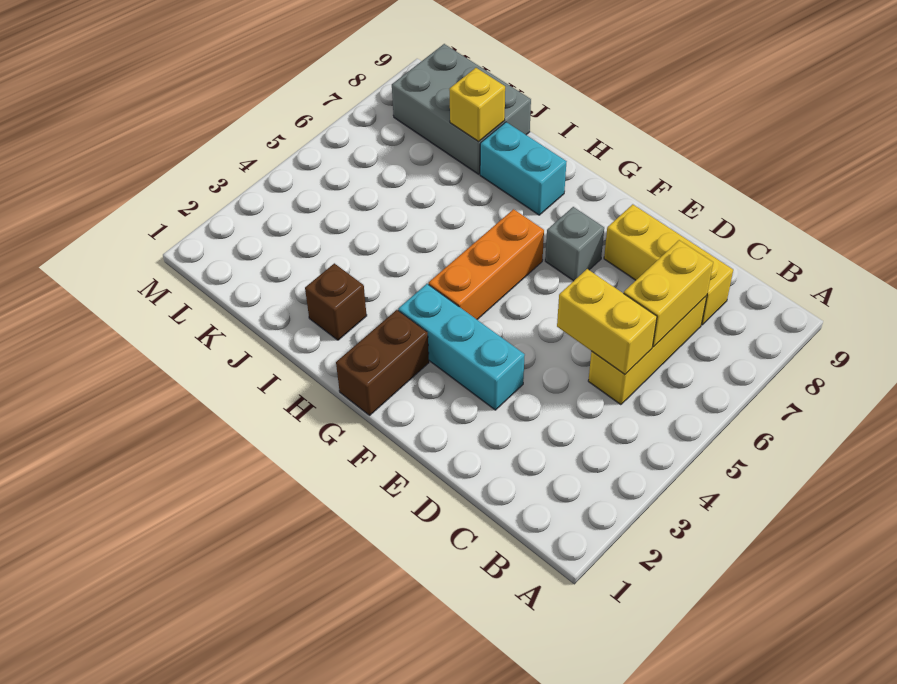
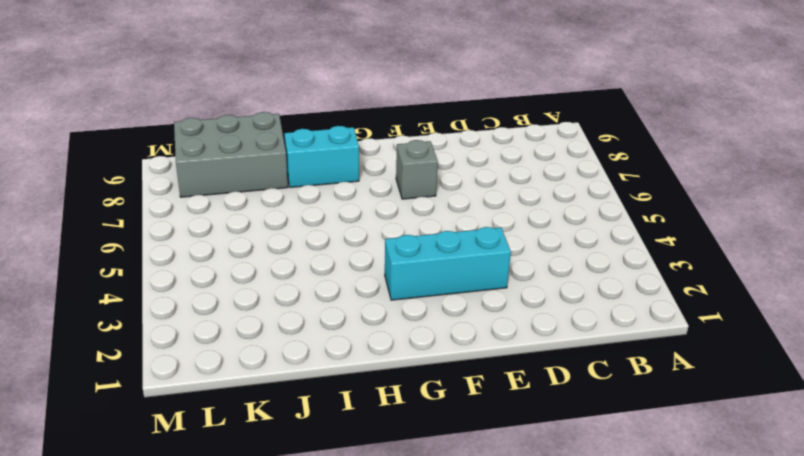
none -> yellow brick C5:C7 level 1
none -> yellow brick C8:E8 level 1
none -> brown brick G1:G2 level 1

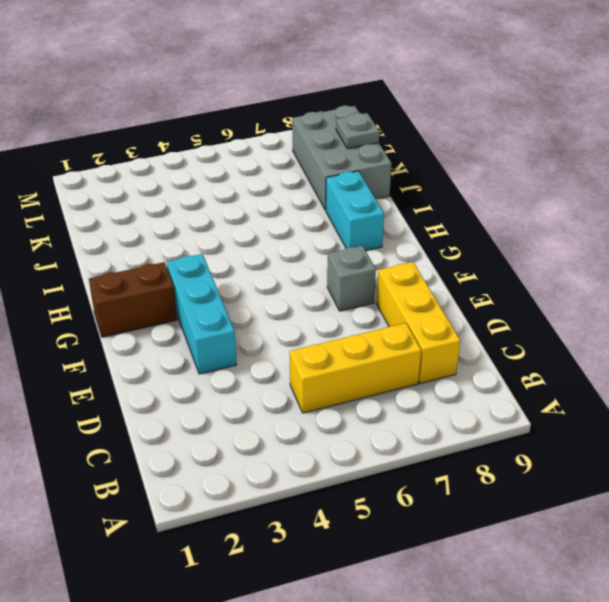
grey plate K9 level 2 -> none
none -> orange brick G4:G6 level 1
none -> brown brick I2 level 1
none -> yellow brick C5:D5 level 2

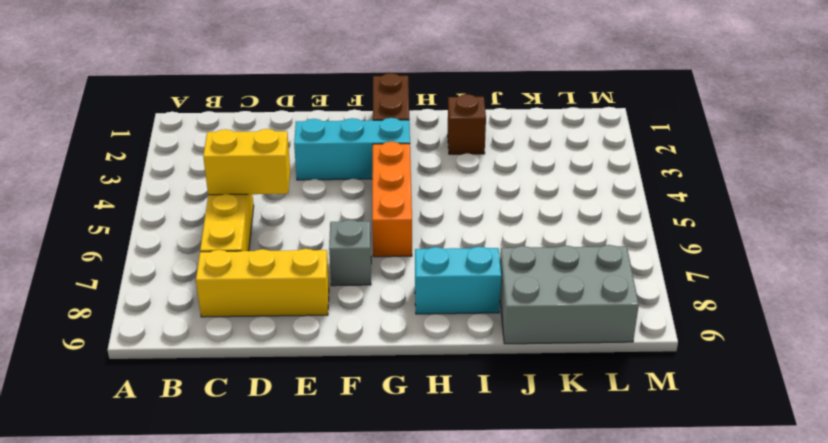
none -> yellow brick C6:C7 level 2
none -> yellow brick J8 level 2

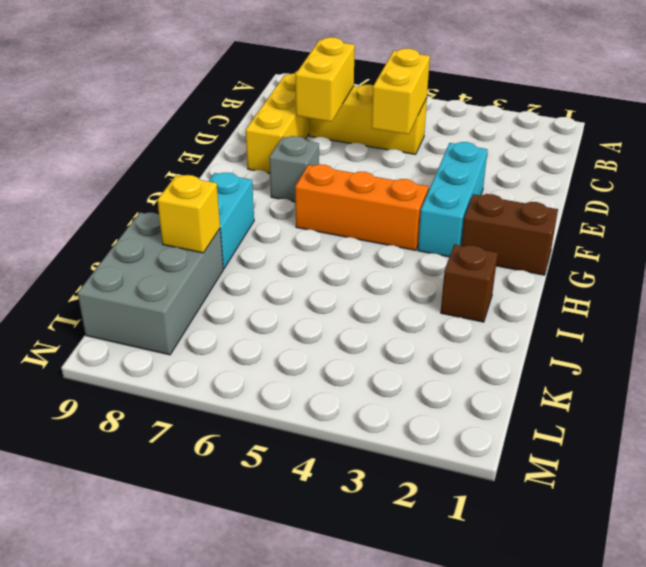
yellow brick C7:D7 level 2 -> yellow brick C6:C7 level 2

